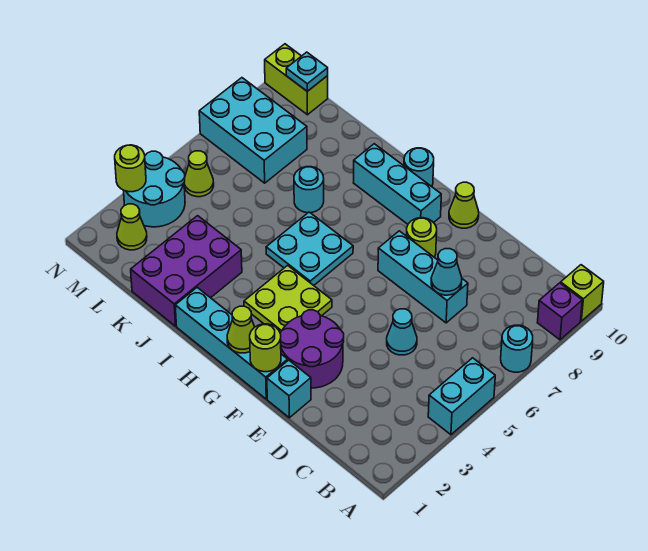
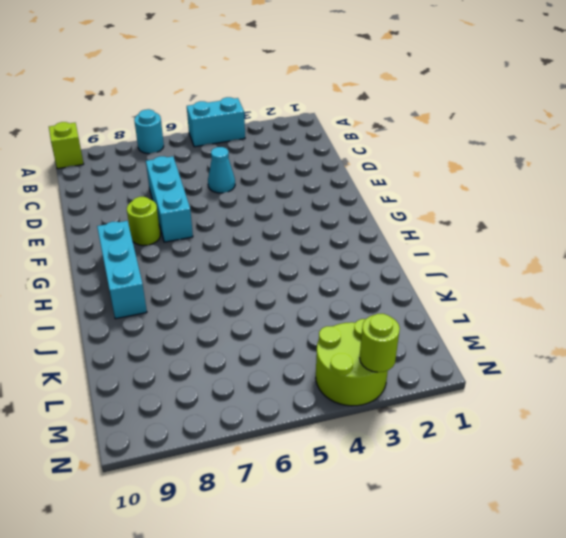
lime round brick M3:N4 level 1 -> cyan round brick M3:N4 level 1
none -> purple brick A9 level 1
none -> cyan brick E1 level 1
none -> purple round brick E2:F3 level 1

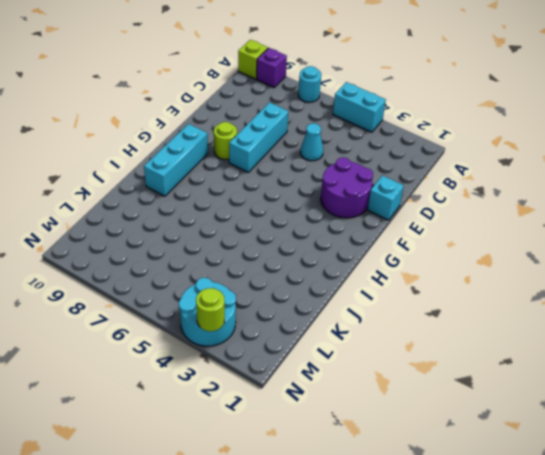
none -> cyan brick F1:I1 level 1
none -> lime cone F10 level 1
none -> lime plate G3:H4 level 1

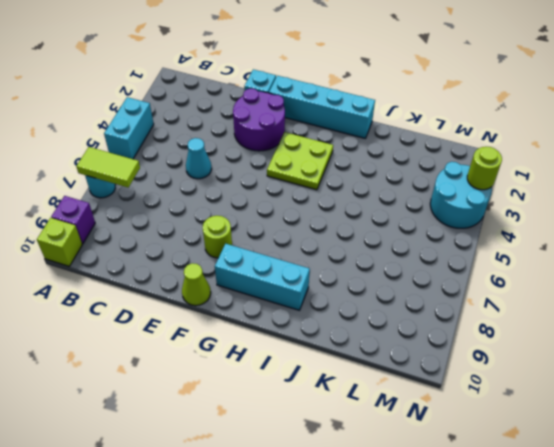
lime tile A7:B7 level 2 -> none
none -> cyan brick D7:F7 level 1
none -> cyan plate H5:I6 level 1
none -> cyan round brick H10 level 1

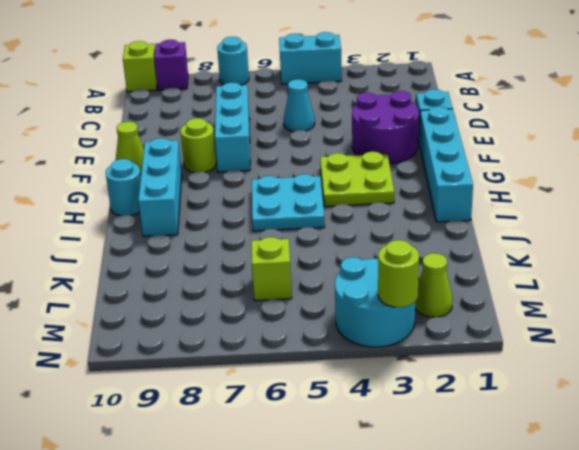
lime brick L6 level 1 -> none
none -> purple brick J1:K3 level 1
none -> cyan round brick J7 level 1
none -> cyan brick L7:N8 level 1

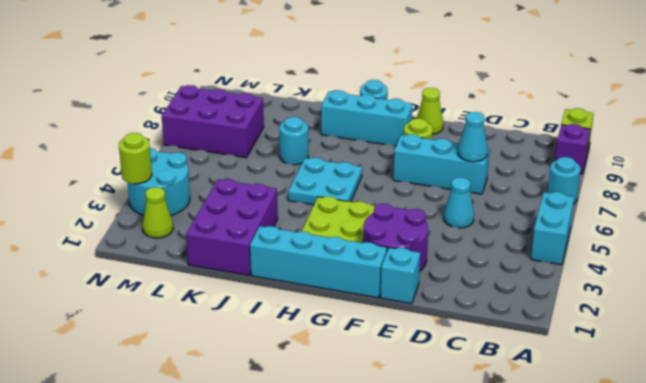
purple brick L7:N8 level 1 -> cyan brick L7:N8 level 1
none -> lime cone M5 level 1
none -> lime brick M10:N10 level 1
none -> lime round brick F1 level 2

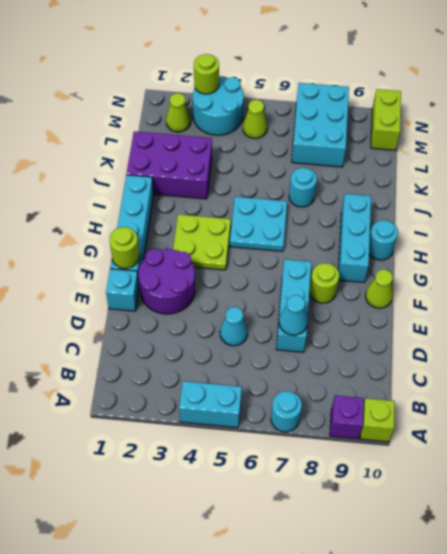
none -> lime cone G1 level 2
none -> cyan plate M10 level 2

